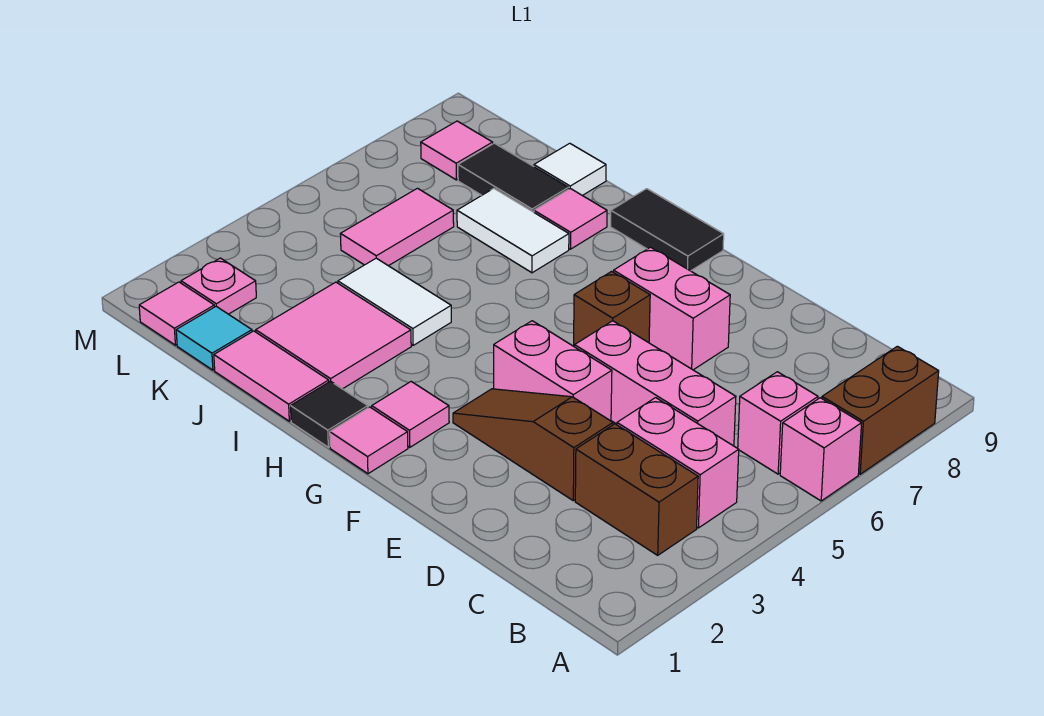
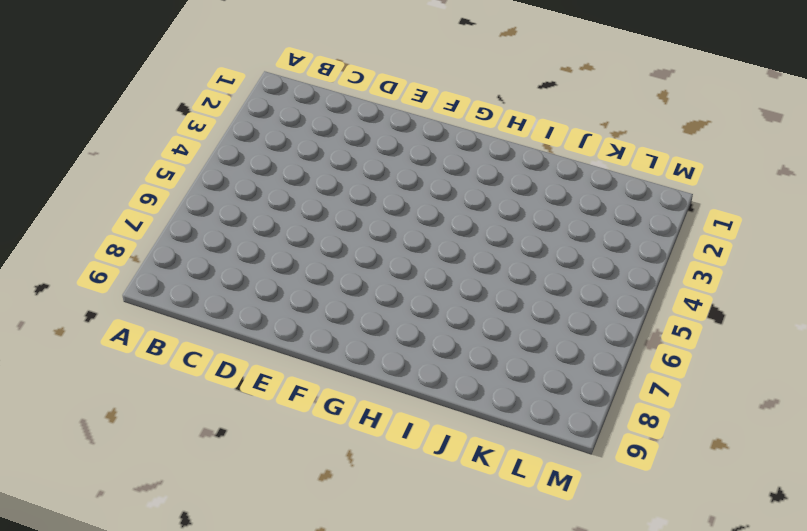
none -> pink brick A6 level 1
none -> brown brick A7:A8 level 1
none -> brown brick B3:C3 level 1

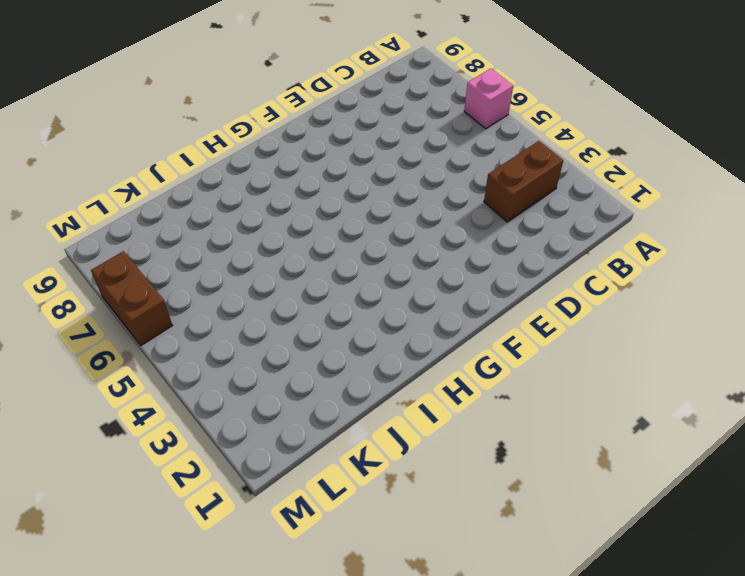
brown brick M6:M7 level 1 -> brown brick A7:A8 level 1
none -> pink brick B4:C4 level 1
none -> pink brick B6 level 1
none -> pink brick C5:E5 level 1

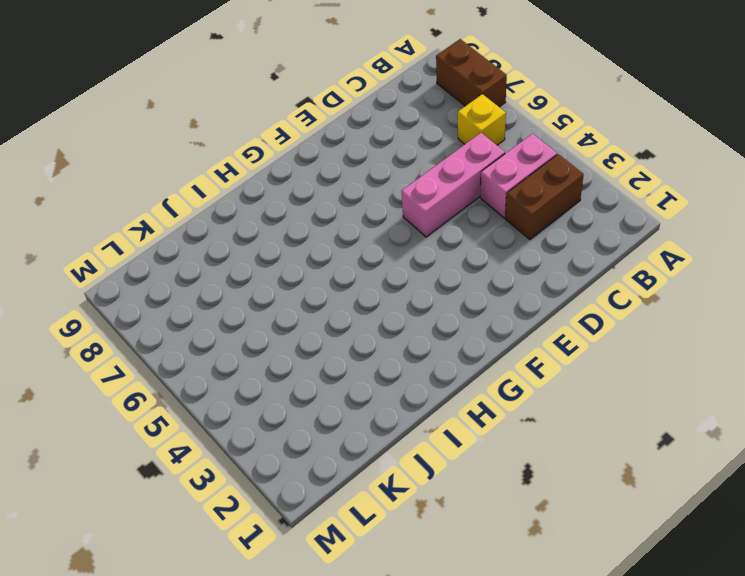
yellow brick B6 level 1 -> pink brick B6 level 1
none -> pink brick A6 level 1
none -> brown slope D3:F3 level 1 top D
none -> pink brick E4:F4 level 1

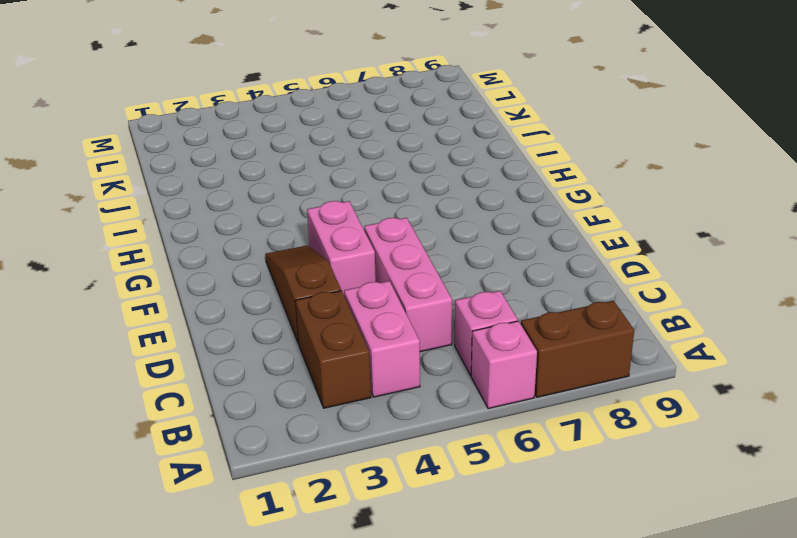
none -> pink brick E7:F7 level 1
none -> brown brick F6 level 1
none -> pink tile G1 level 1

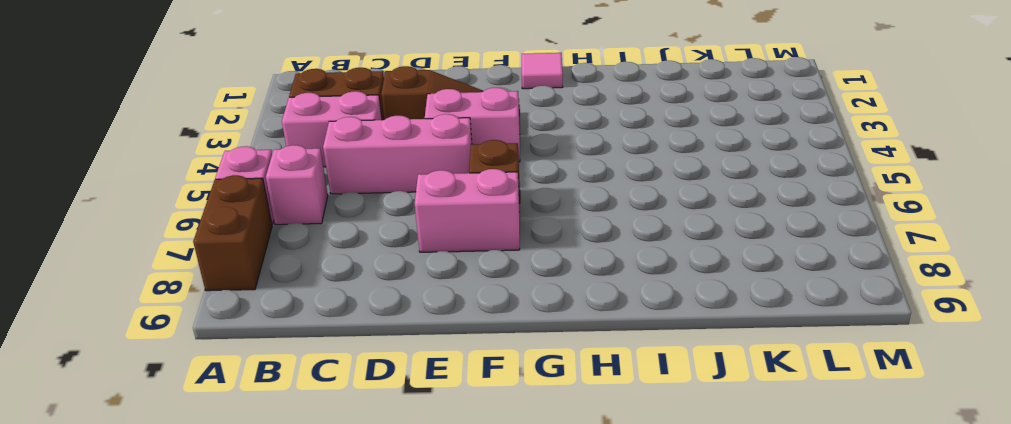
none -> pink tile G2 level 1
none -> black tile G9:H9 level 1
none -> black tile H1 level 1

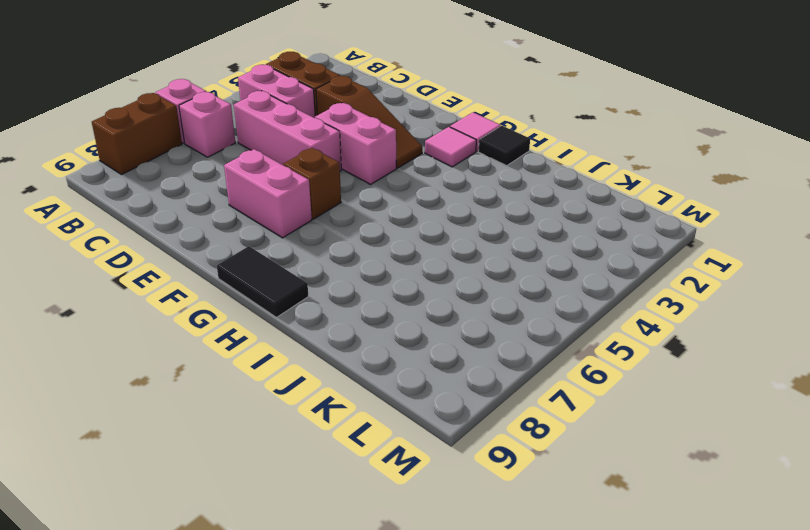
none -> pink tile I1:J1 level 1
none -> pink tile I2:J3 level 1
none -> white tile I4:J4 level 1

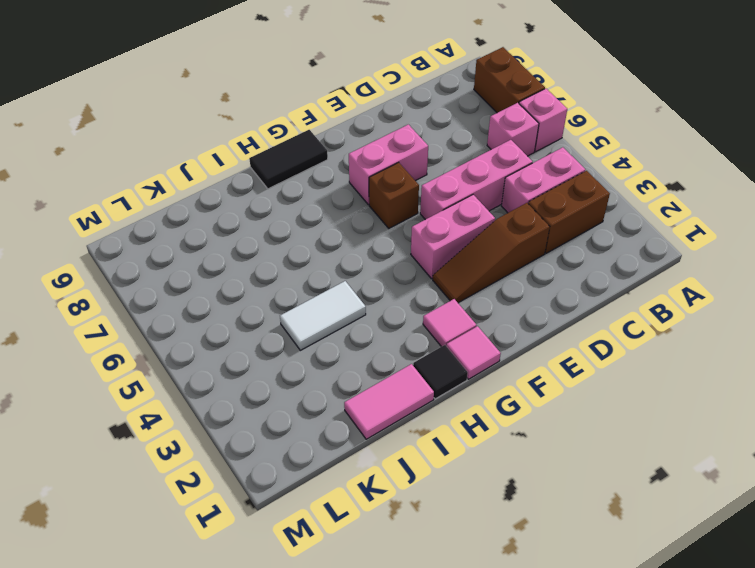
none -> pink tile I2:J3 level 1
none -> white tile I7:J7 level 1
none -> pink tile I8 level 1

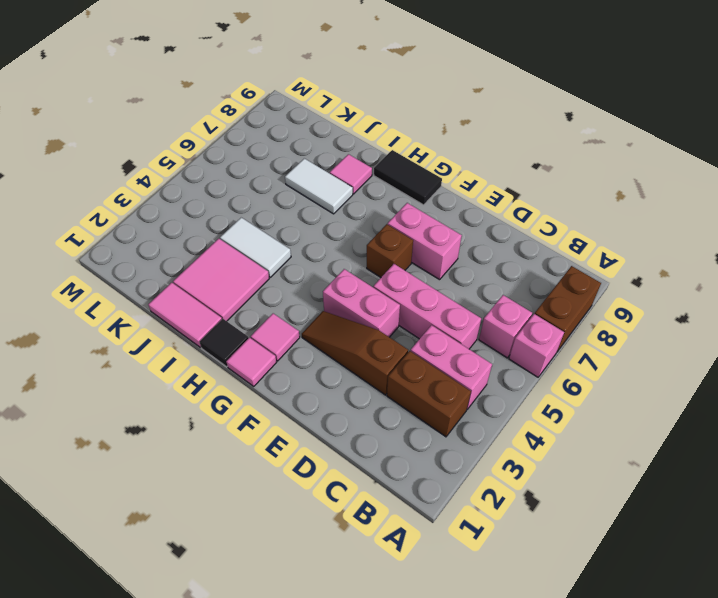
none -> black tile J8:K8 level 1
none -> white tile J9 level 1
none -> cyan tile K1 level 1

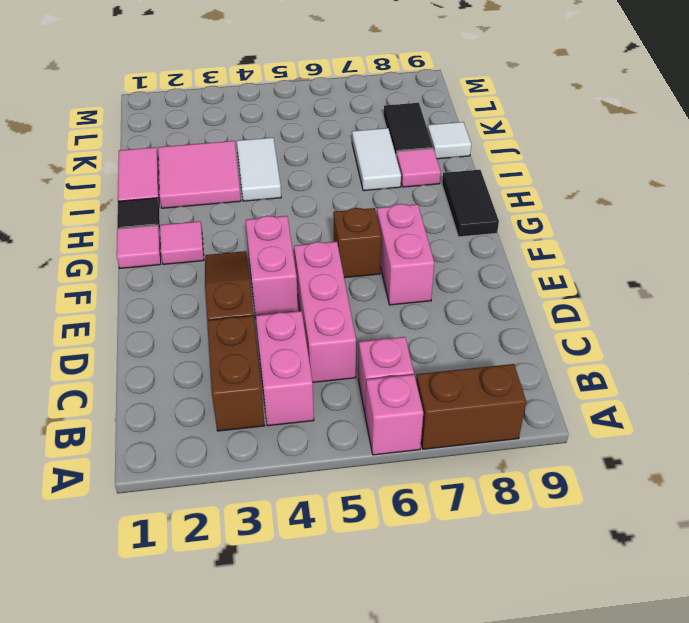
none -> cyan tile K1 level 1
none -> pink tile K5:K6 level 1
none -> pink tile L1 level 1

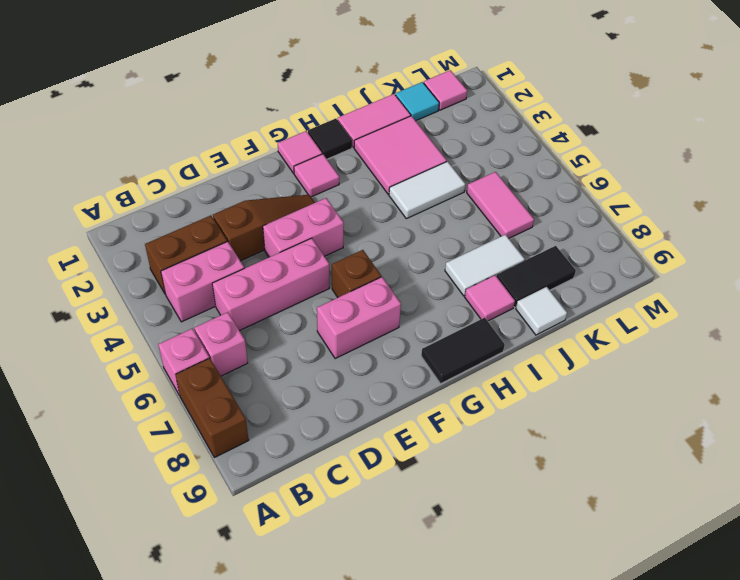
none -> pink plate L2 level 1
none -> pink tile L8 level 1

